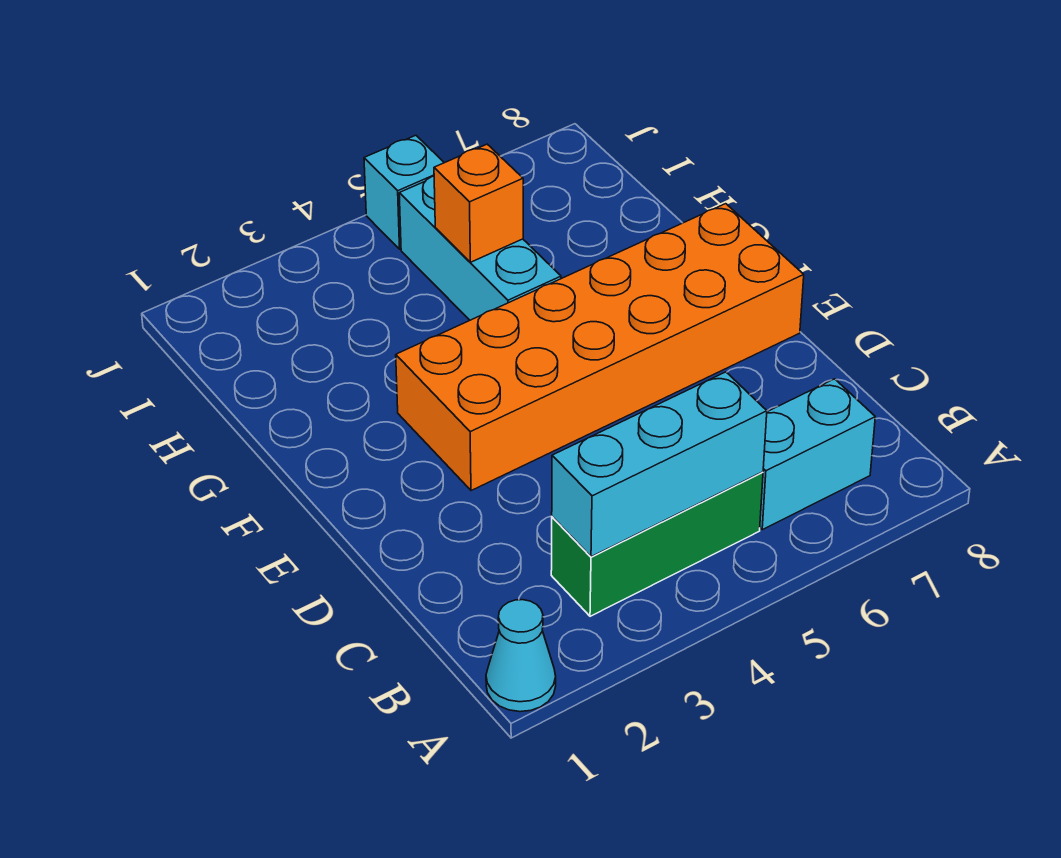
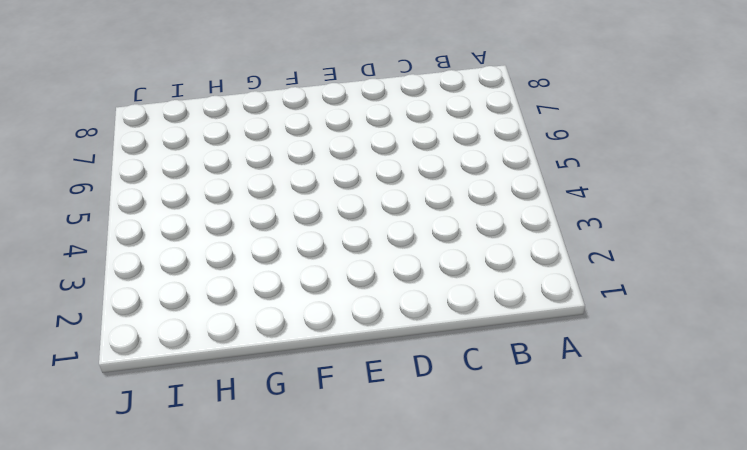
none -> cyan cone A1 level 1
none -> green brick B3:B5 level 1

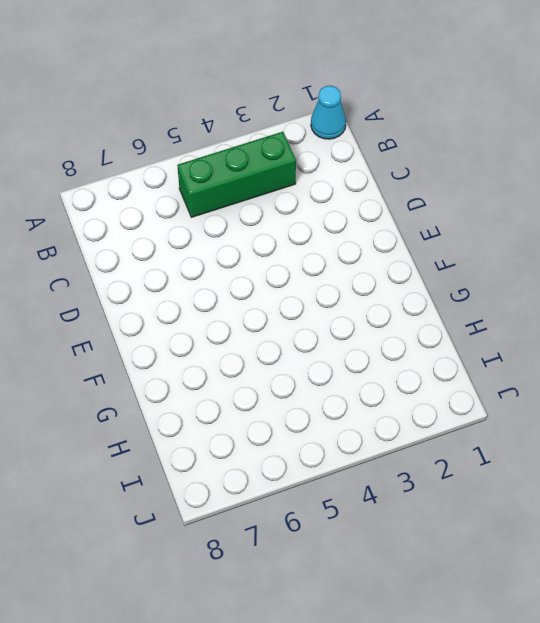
none -> cyan brick B6:B7 level 1
none -> orange brick E3:F8 level 1

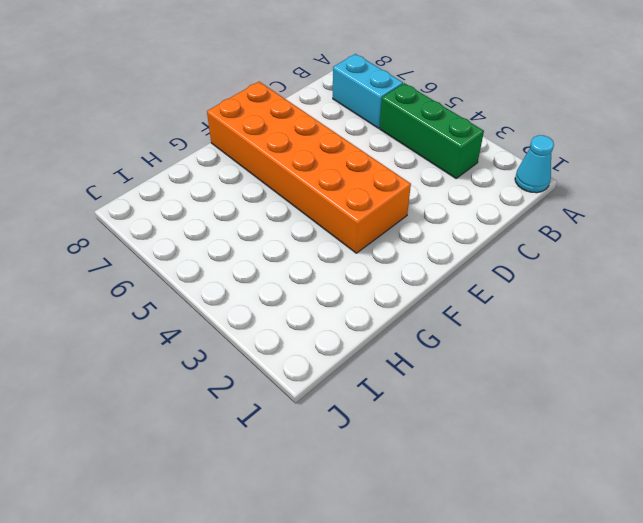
none -> cyan brick G5:I5 level 1
none -> cyan brick J5 level 1

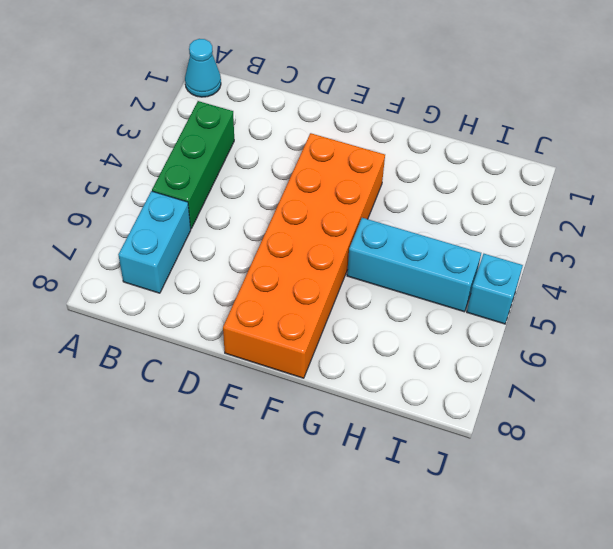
none -> cyan brick B3:B5 level 2
none -> orange brick H5 level 2

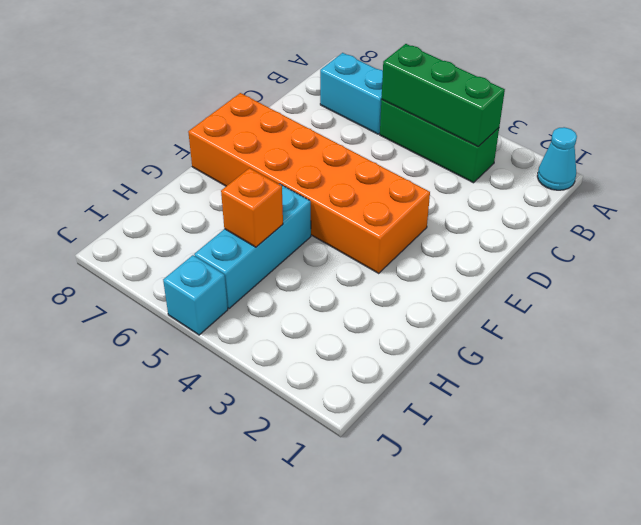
green brick B3:B5 level 2 -> cyan brick B3:B5 level 2

